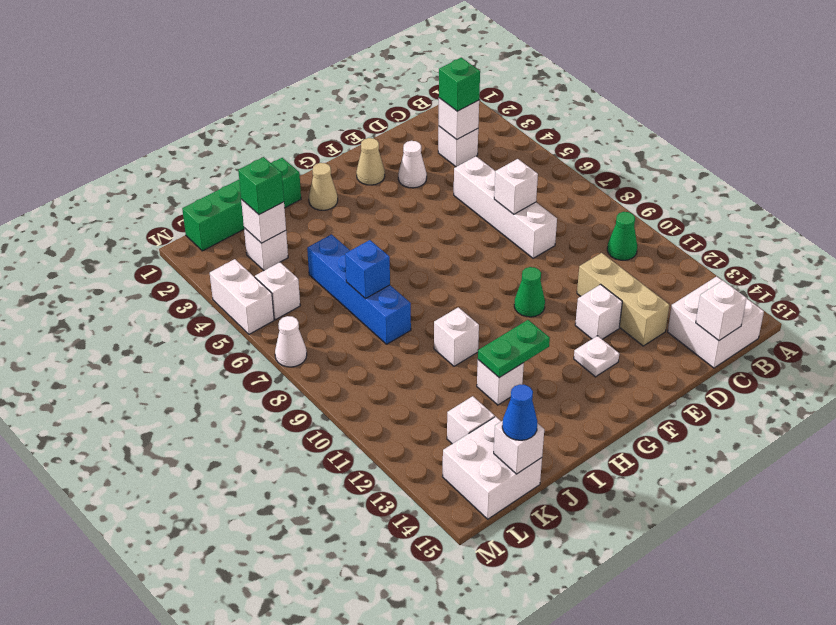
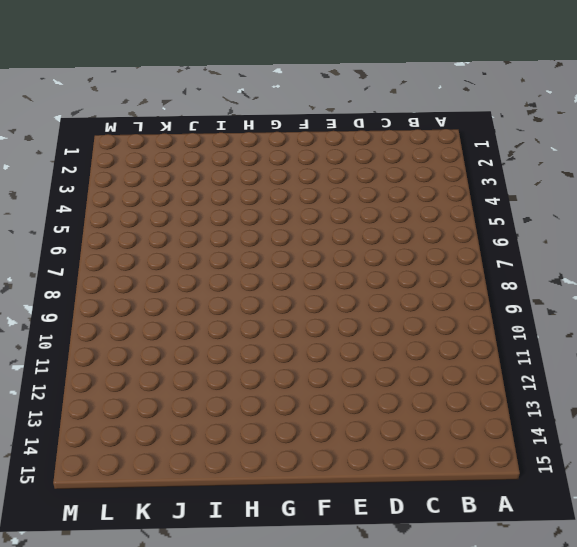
none -> green cone B10 level 1
none -> white brick B14:C15 level 1
none -> white brick C3 level 1
none -> white brick D5:D8 level 1

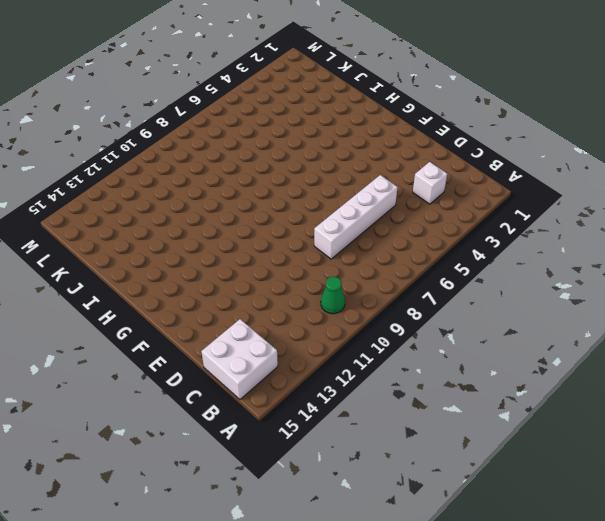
none -> tan brick D11:D13 level 1
none -> white cone E3 level 1
none -> white brick E12 level 1
none -> tan cone F2 level 1

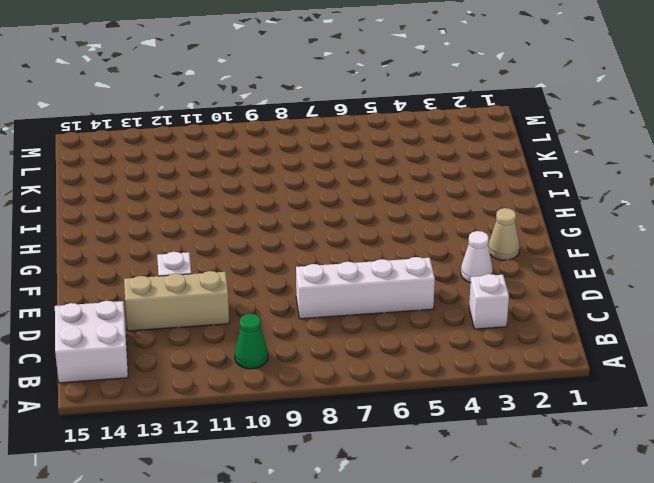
none -> green cone F10 level 1
none -> white plate F13 level 1
none -> tan cone H2 level 1
none -> green brick I1:L1 level 1

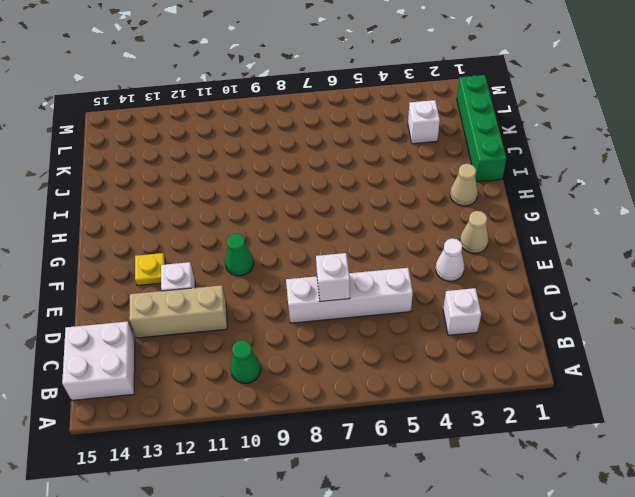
yellow plate F13 level 1 -> white plate F13 level 1
none -> white brick I10 level 1
none -> white brick I12 level 1
none -> blue brick J5:J8 level 1
none -> white brick K13 level 1

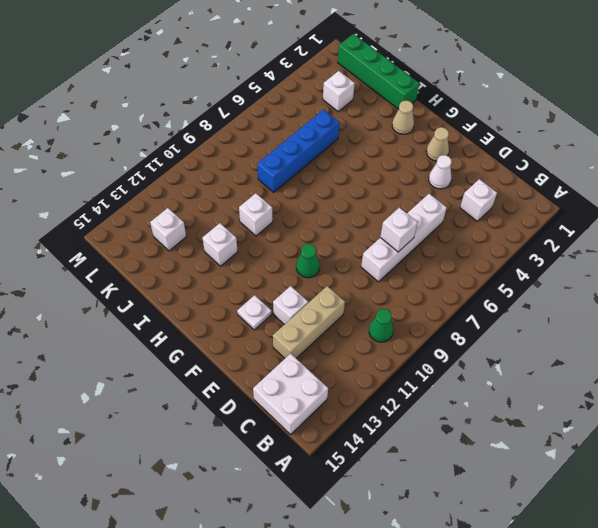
none -> white brick K14:L15 level 1
none -> white brick L5 level 1
none -> white brick M4:M5 level 1
none -> white cone M7 level 1

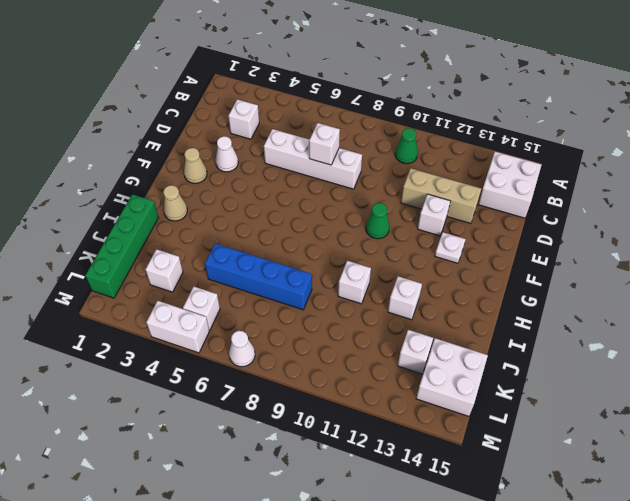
none -> white brick C3 level 2
none -> white brick C15 level 2
none -> green plate H12:I12 level 2
none -> blue brick J7 level 2

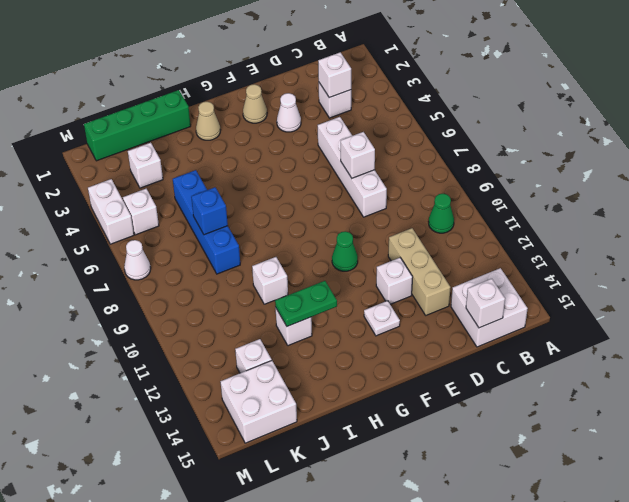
none -> white brick K3 level 2
none -> white brick K15 level 2
none -> green brick C3 level 3
none -> green brick K3 level 3

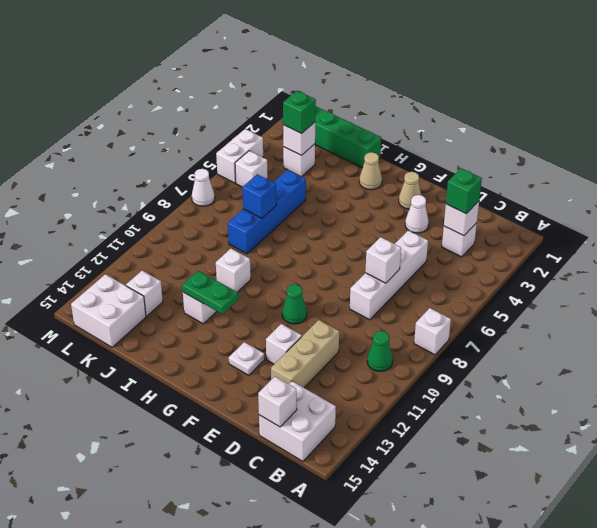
white brick A8 level 1 -> white brick K15 level 2
none -> blue cone K15 level 3

